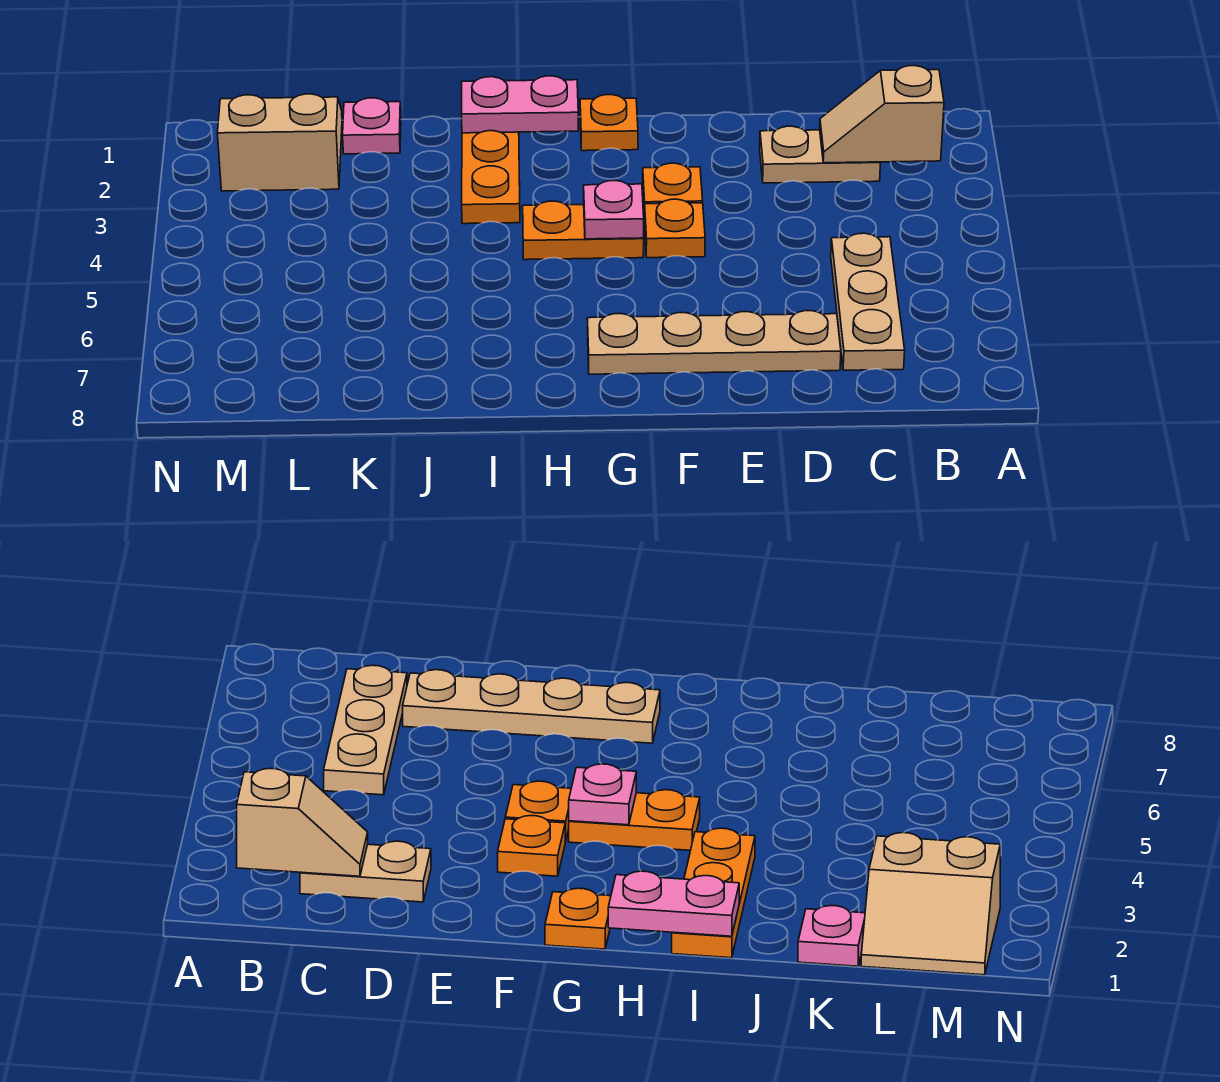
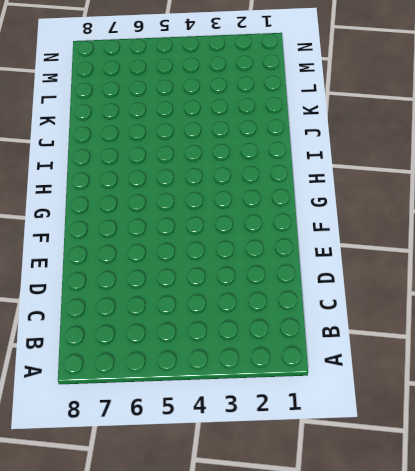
none -> tan plate C2:D2 level 1
none -> tan plate C5:C7 level 1
none -> tan plate D7:G7 level 1

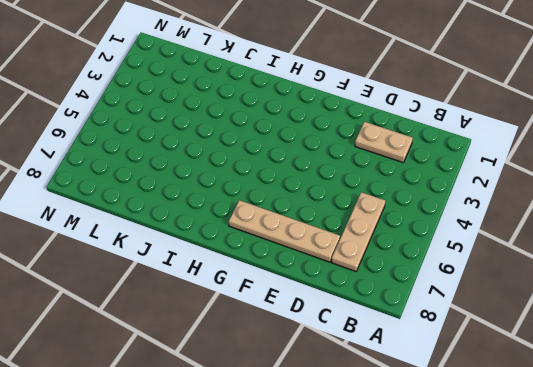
none -> orange plate F3 level 1
none -> orange plate F4 level 1
none -> orange plate G1 level 1

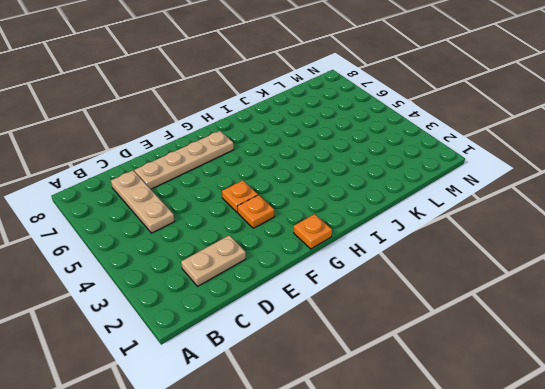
none -> orange plate G4:H4 level 1
none -> orange plate I1:I3 level 1
none -> pink plate K1 level 1

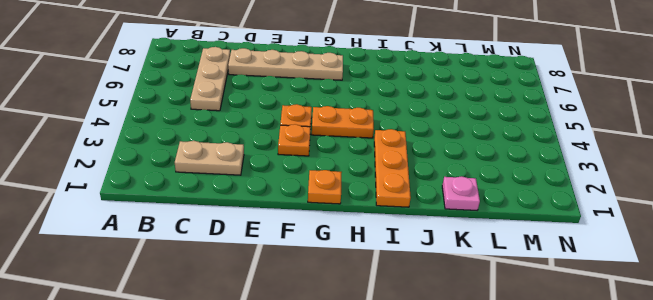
none -> tan slope L1:M2 level 1 top 2
none -> tan slope B2:C2 level 2 top B
none -> pink plate G4 level 2

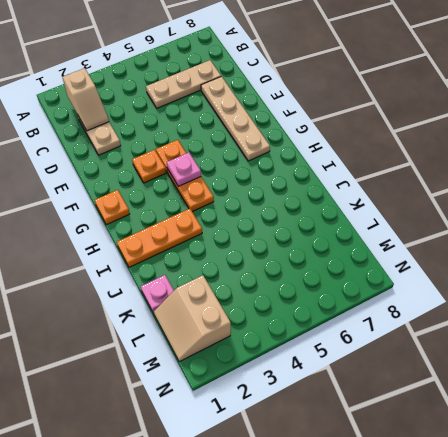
none -> pink plate H1:I1 level 2

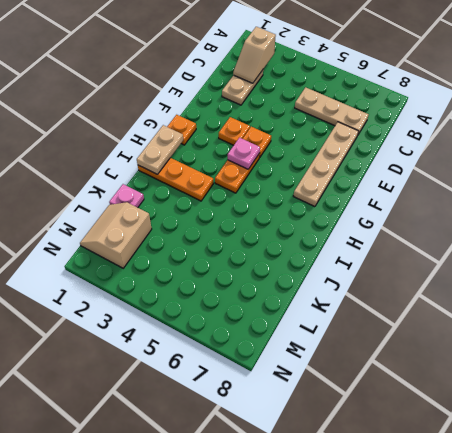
tan plate H1:I1 level 2 -> pink plate H1:I1 level 2

